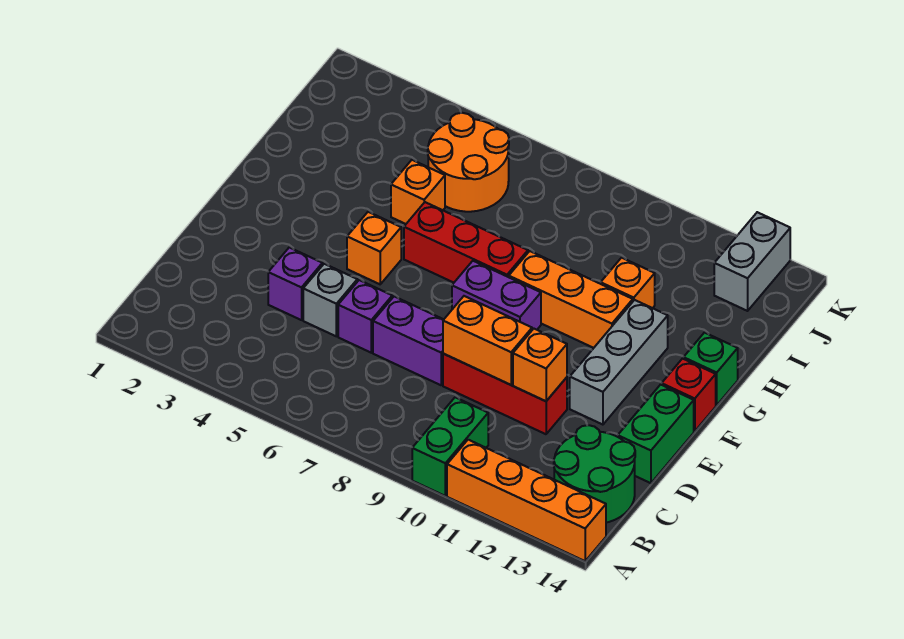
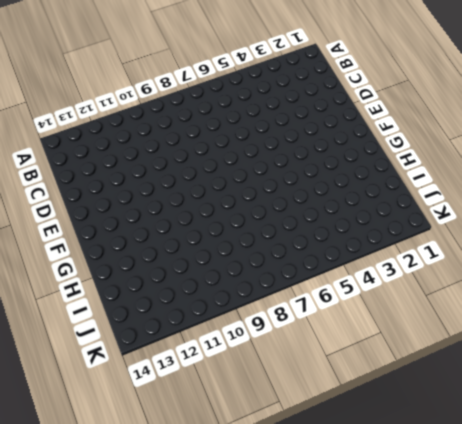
none -> green brick A10:B10 level 1
none -> orange brick A11:A14 level 1
none -> green round brick B13:C14 level 1

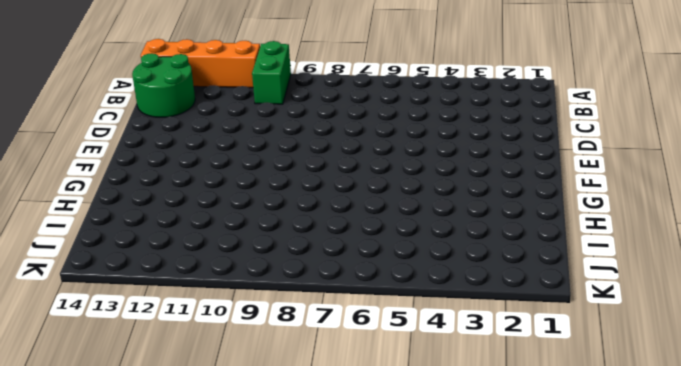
none -> purple brick D4 level 1
none -> grey brick D5 level 1
none -> purple brick D6 level 1

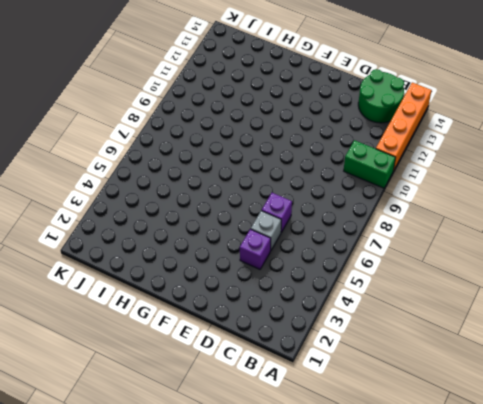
none -> purple brick D7:D8 level 1
none -> red brick D9:D11 level 1
none -> green brick D14:E14 level 1

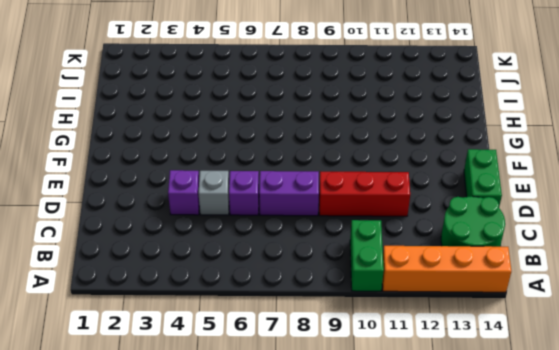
none -> grey brick E12:G12 level 1
none -> orange brick F5 level 1
none -> purple brick F8:F9 level 1

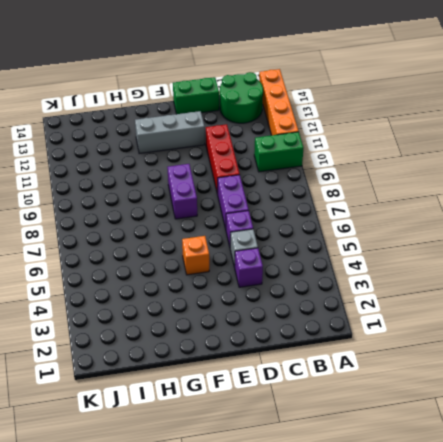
none -> red brick F14 level 1
none -> red brick G6:G8 level 1
none -> orange brick G9:G11 level 1

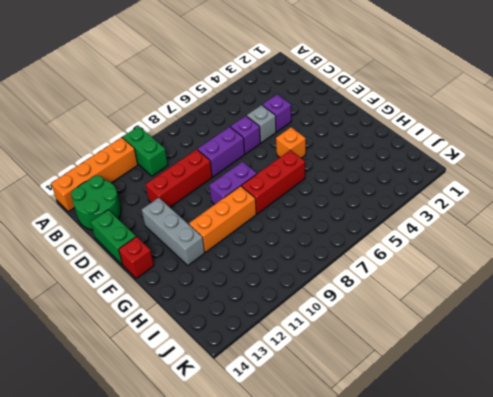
none -> green brick G14 level 1
none -> orange brick H5 level 1
none -> orange brick H11 level 1

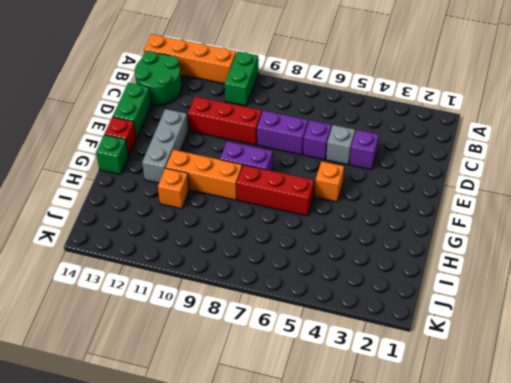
none -> orange brick H5 level 1
none -> orange round brick I5:J6 level 1
none -> grey brick J13:K13 level 1

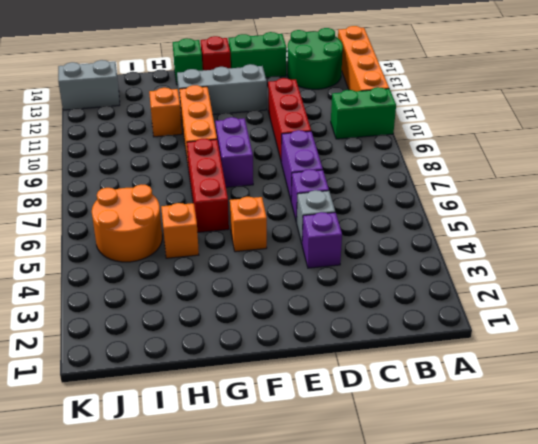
none -> orange brick D9:D10 level 2
none -> orange brick D11 level 2

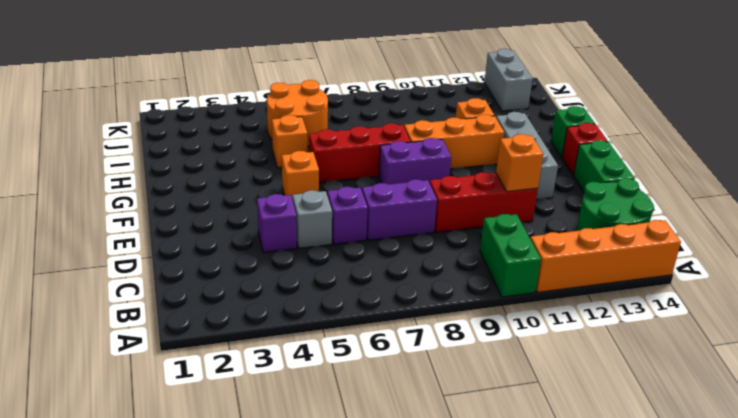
none -> orange brick D9:D10 level 2

